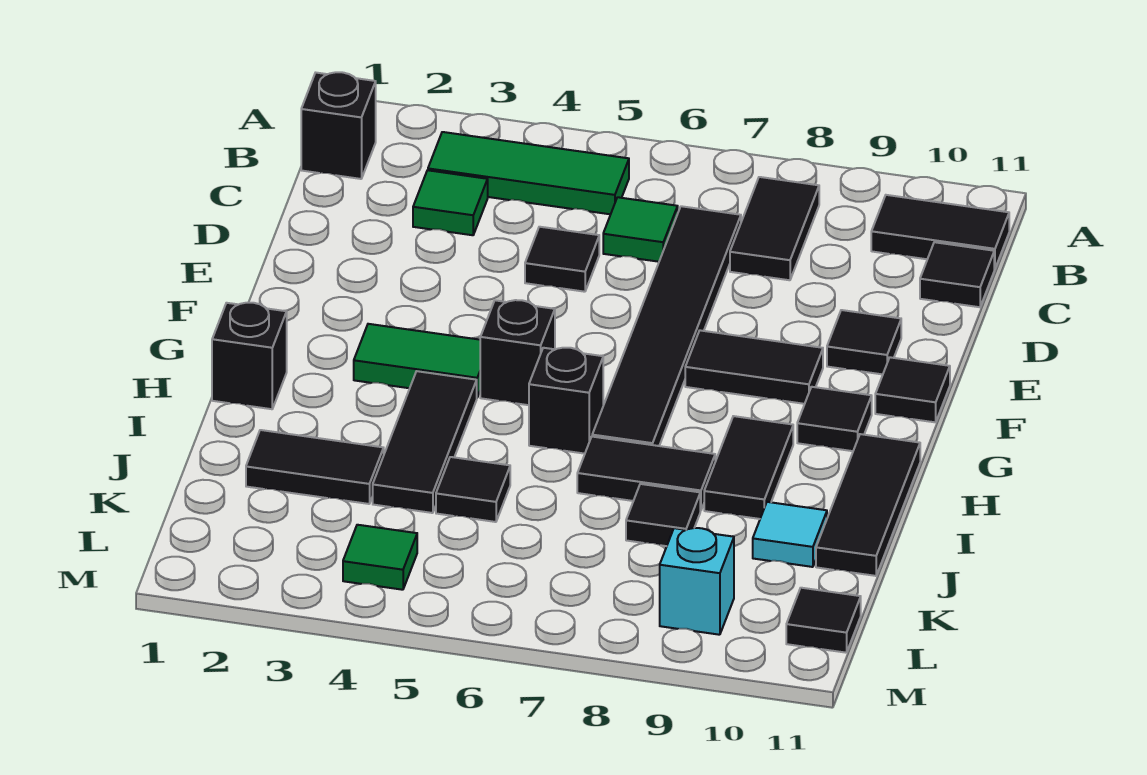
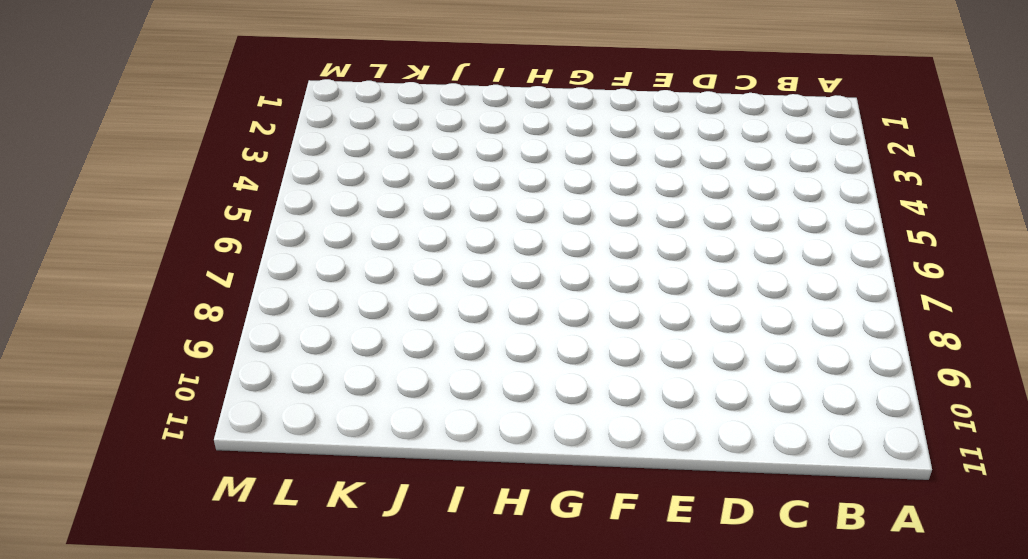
none -> black brick B1 level 1
none -> green tile B3:B5 level 1
none -> black tile B8:C8 level 1

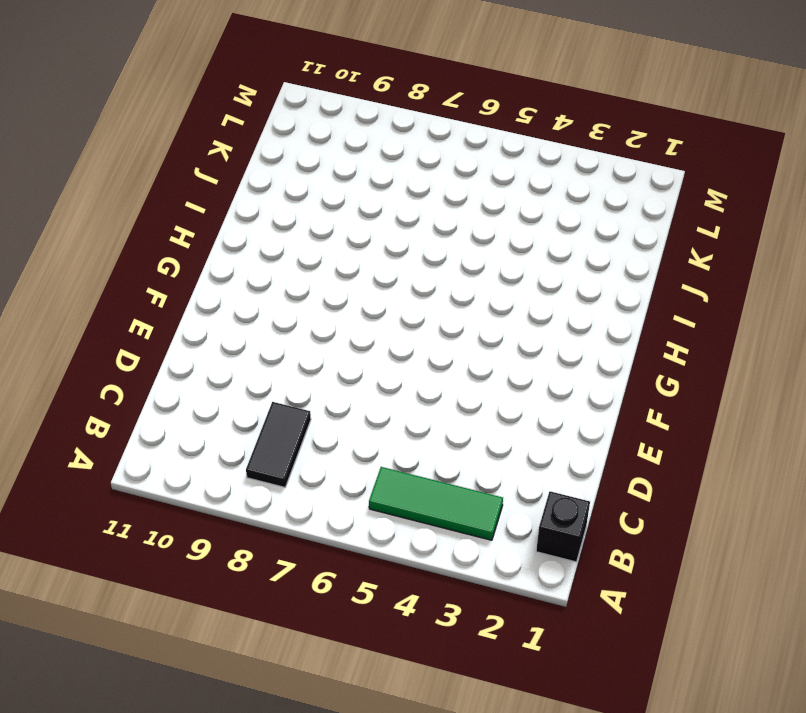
none -> black tile B10:B11 level 1
none -> green tile C3 level 1
none -> green tile C6 level 1

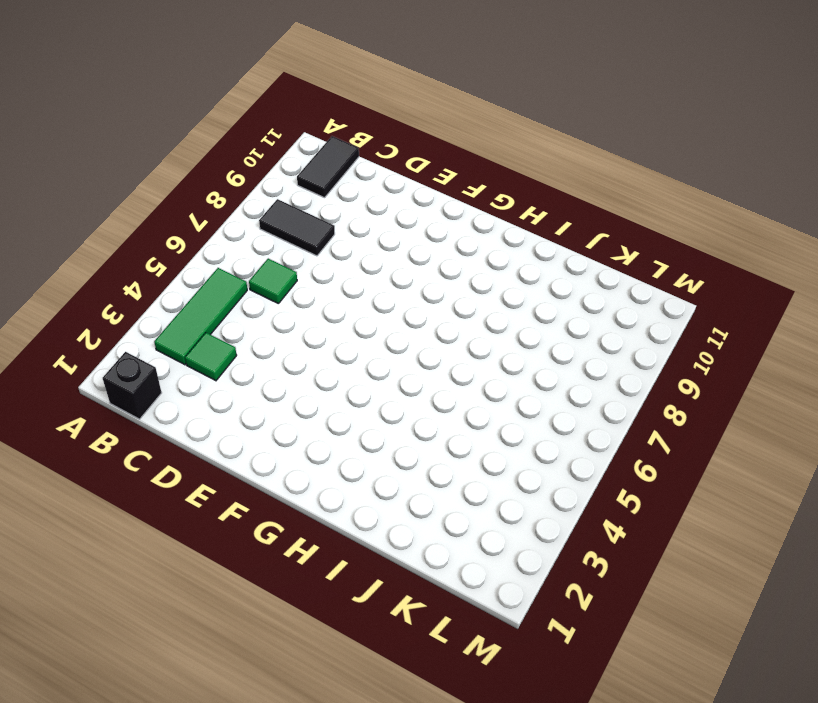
none -> black tile C7:H7 level 1
none -> black tile C11 level 1
none -> black tile D5 level 1

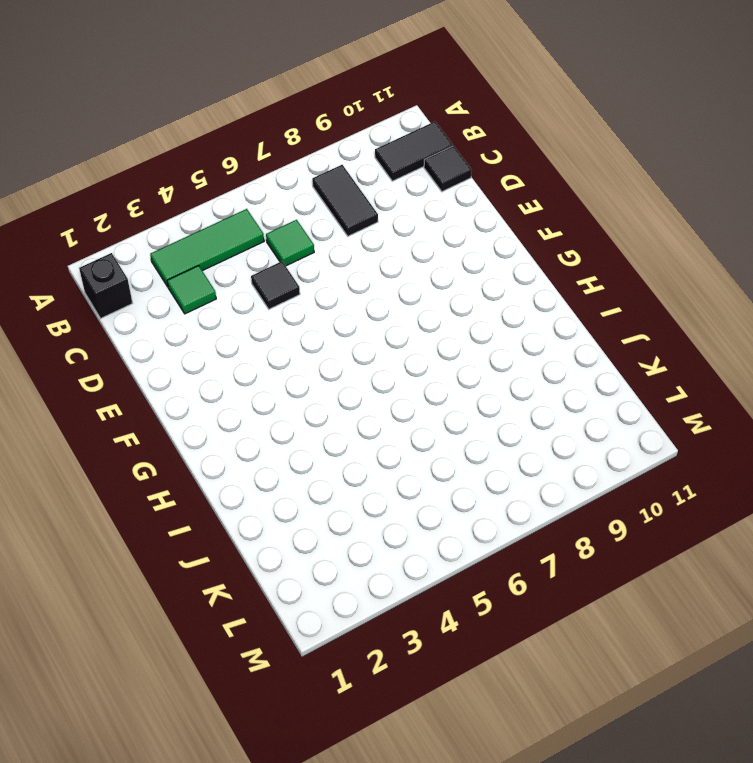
none -> black tile C7:H7 level 1
none -> black tile E10 level 1
none -> black tile F8:F9 level 1

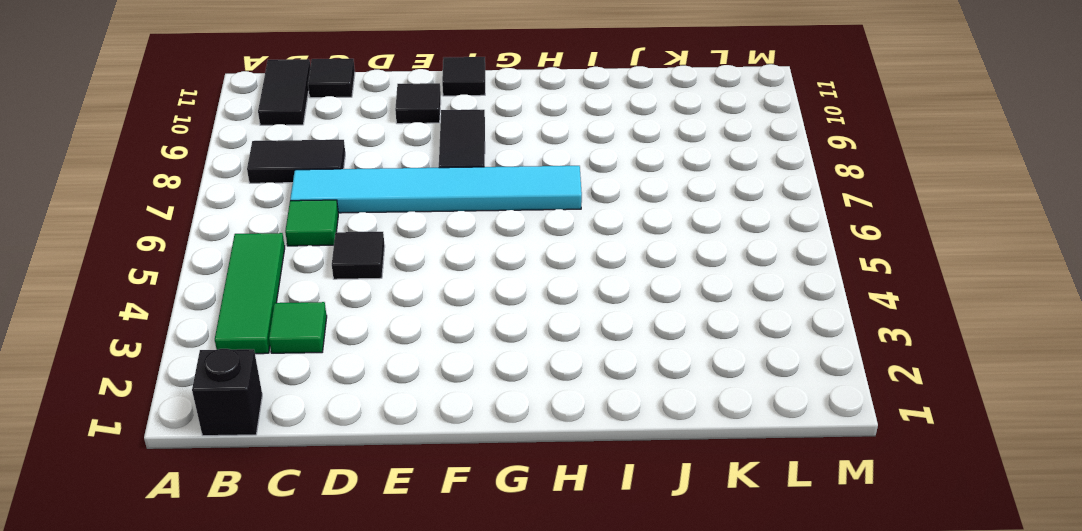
cyan tile C7:H7 level 1 -> black tile C7:H7 level 1
none -> green tile G3:G4 level 1
none -> black brick G5 level 1
none -> black tile G10 level 1

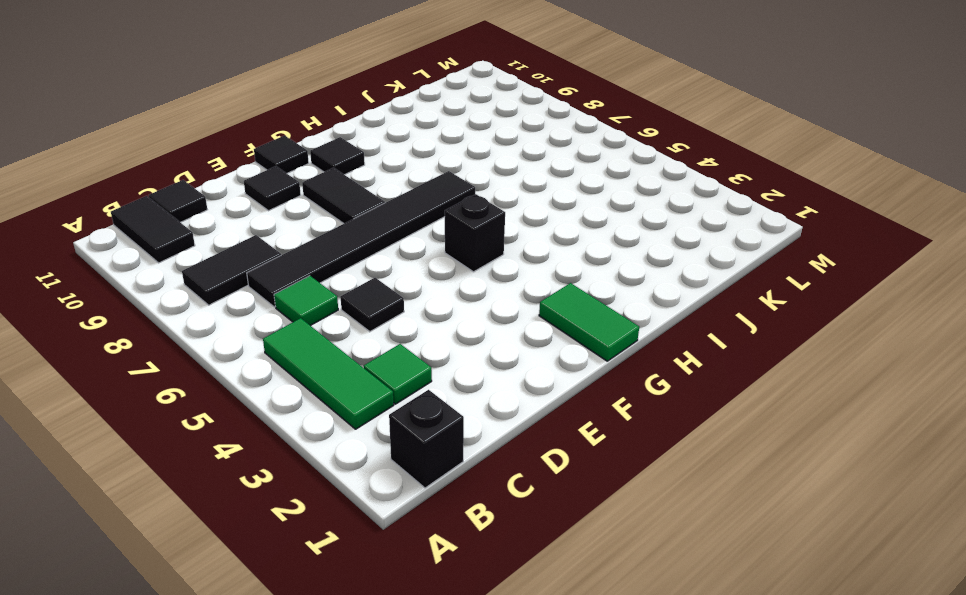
green tile G1:G2 level 1 -> green tile G3:G4 level 1
none -> black brick H1 level 1
none -> black tile H4:J4 level 1
none -> black brick H6 level 1

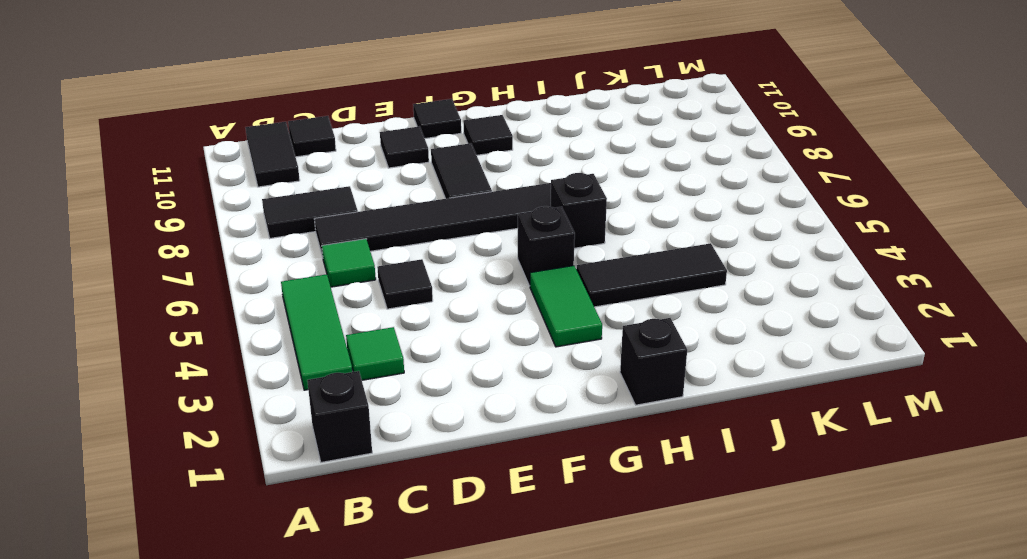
none -> black tile H9:I9 level 1
none -> black tile H11:J11 level 1
none -> black tile I7:I8 level 1

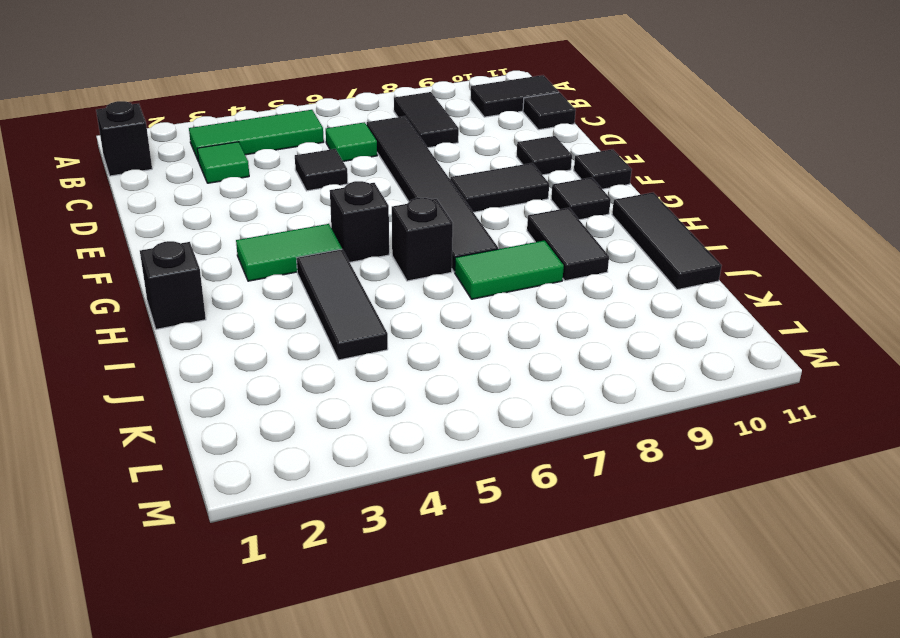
green tile I7:I8 level 1 -> black tile I7:I8 level 1
none -> black tile J2:J3 level 1
none -> black tile J5 level 1
none -> black tile J8 level 1

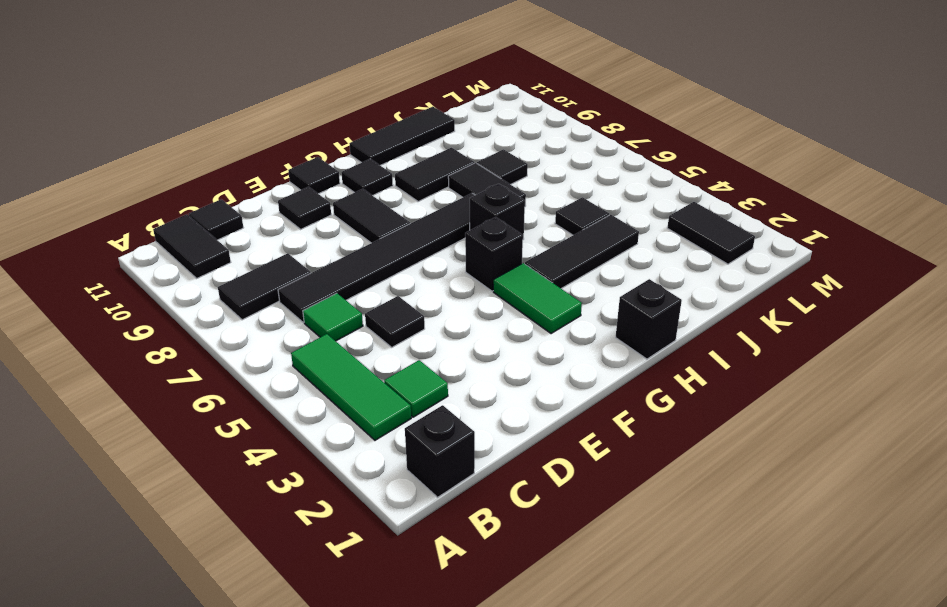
black tile L2:L3 level 1 -> black tile J2:J3 level 1
none -> cyan tile J10 level 1
none -> green tile L4 level 1
none -> cyan brick L9 level 1

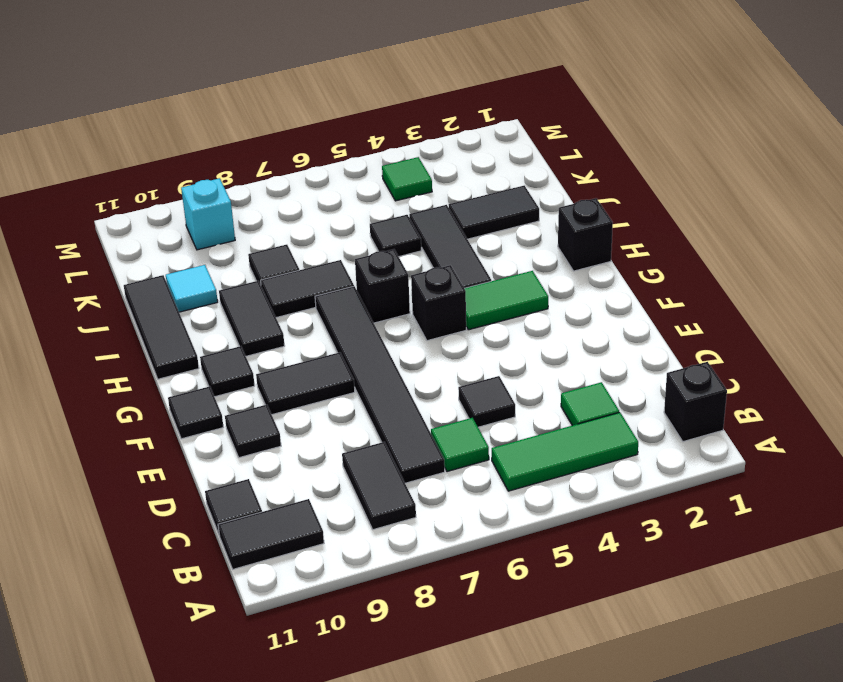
none -> black tile L11 level 1

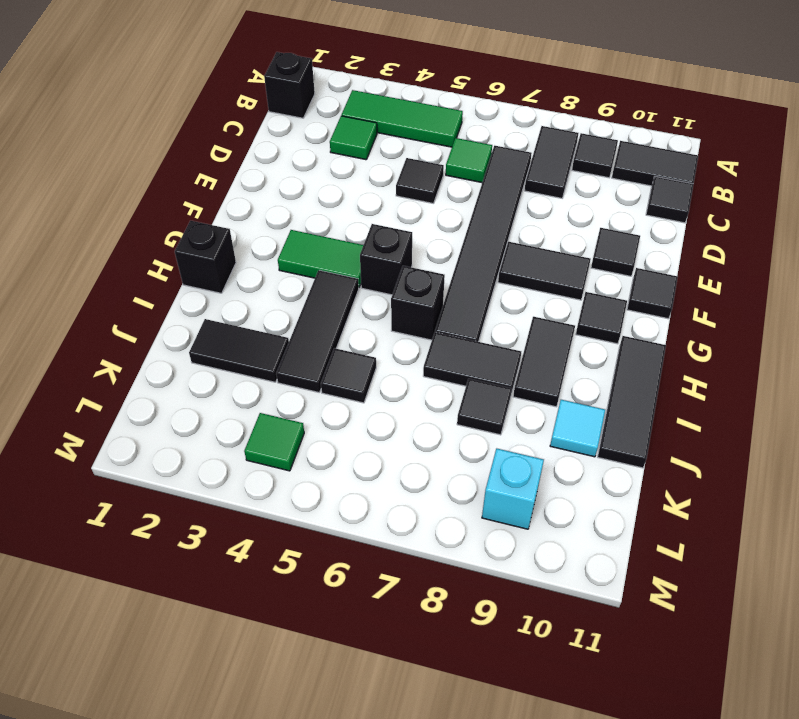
black tile B9 level 1 -> black tile L11 level 1

